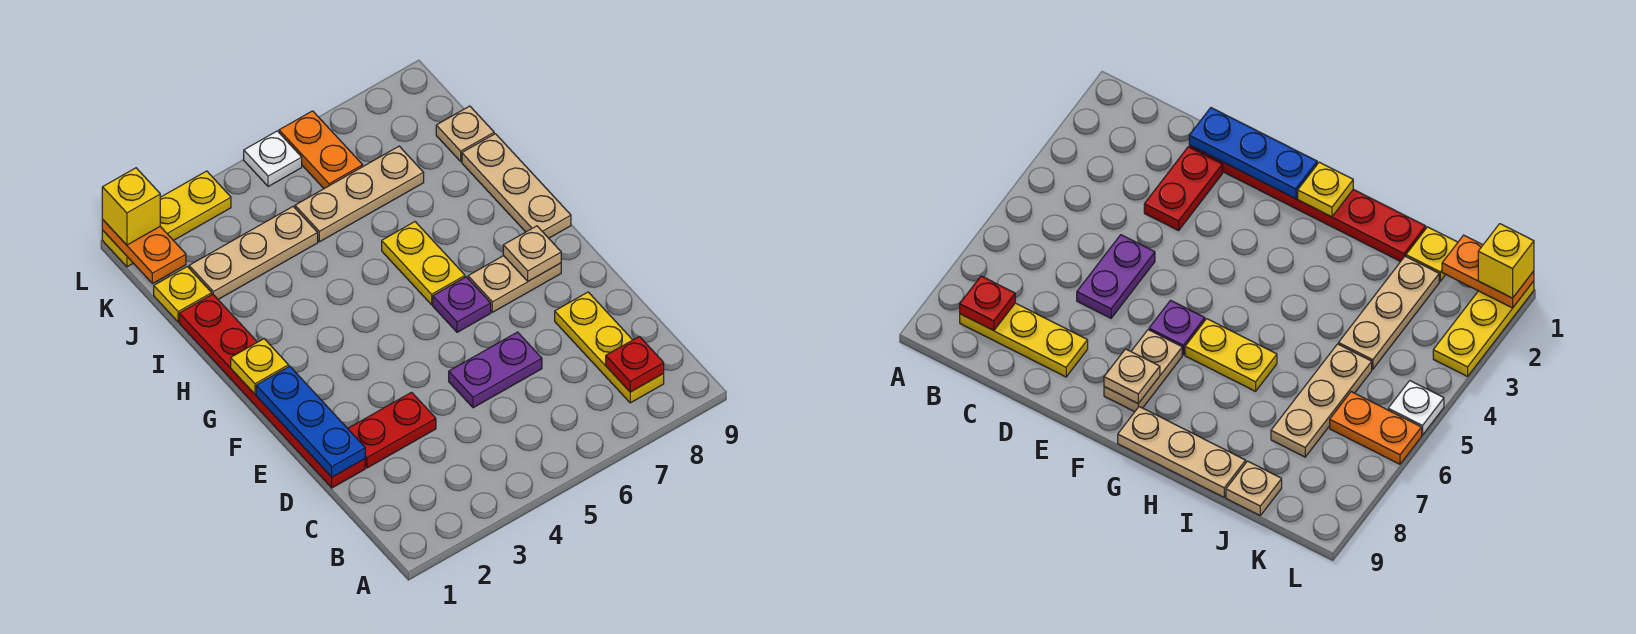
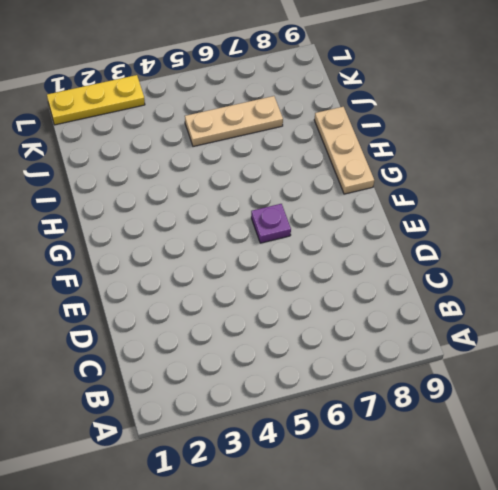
none -> yellow plate B8:D8 level 1
none -> red plate D1:I1 level 1
none -> red plate D2:D3 level 1

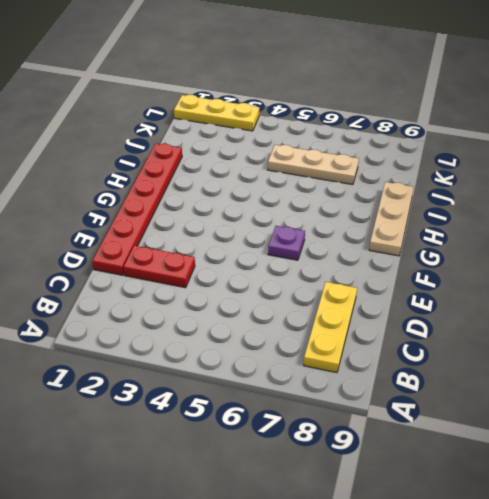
none -> purple plate D5:D6 level 1
none -> tan plate F7:F8 level 1
none -> yellow plate G6:H6 level 1

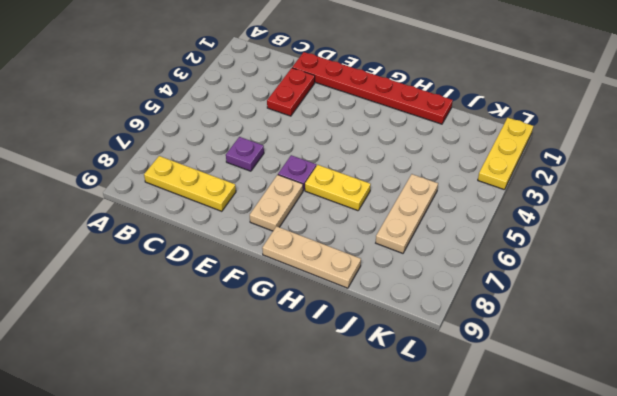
purple plate D6 level 1 -> purple plate D5:D6 level 1
none -> yellow plate J1 level 1
none -> tan plate J2:J4 level 1
none -> tan plate J9 level 1

